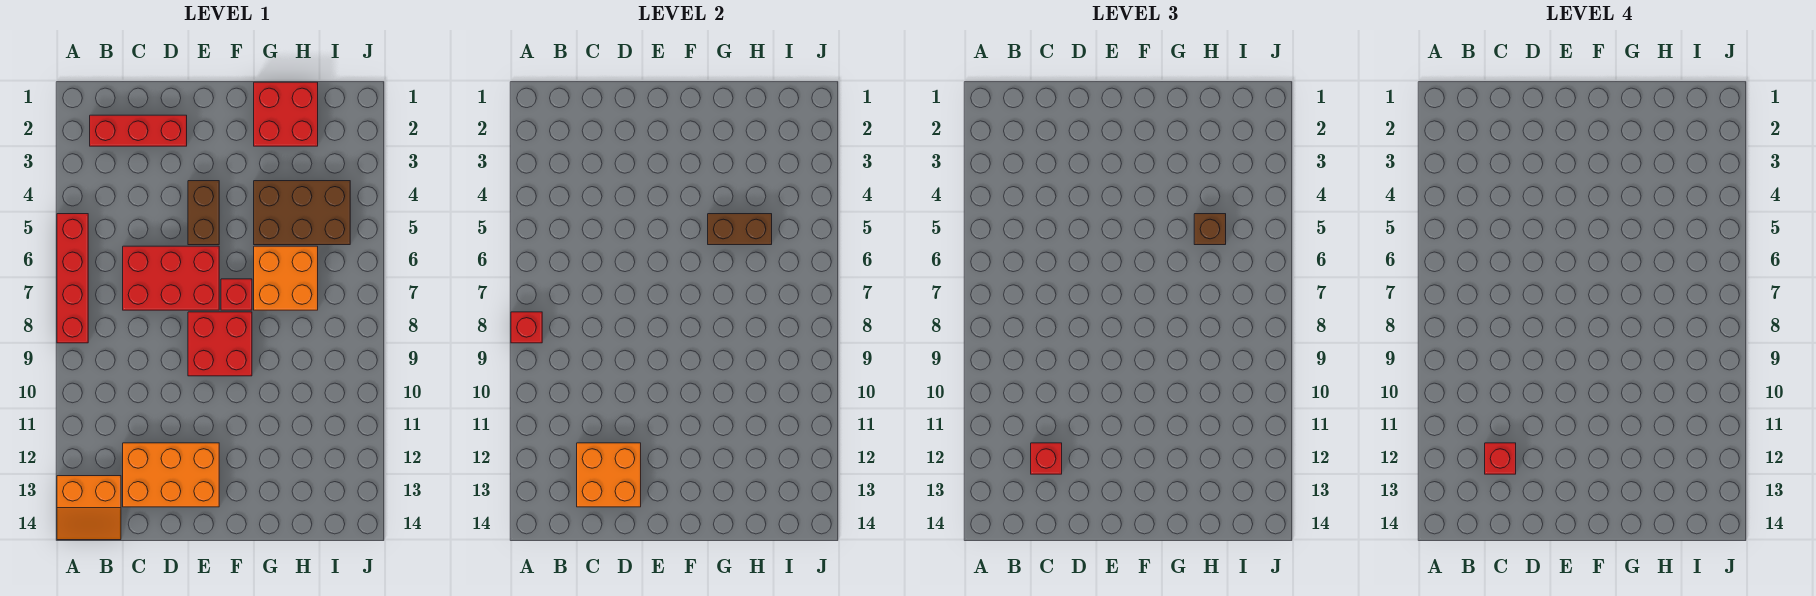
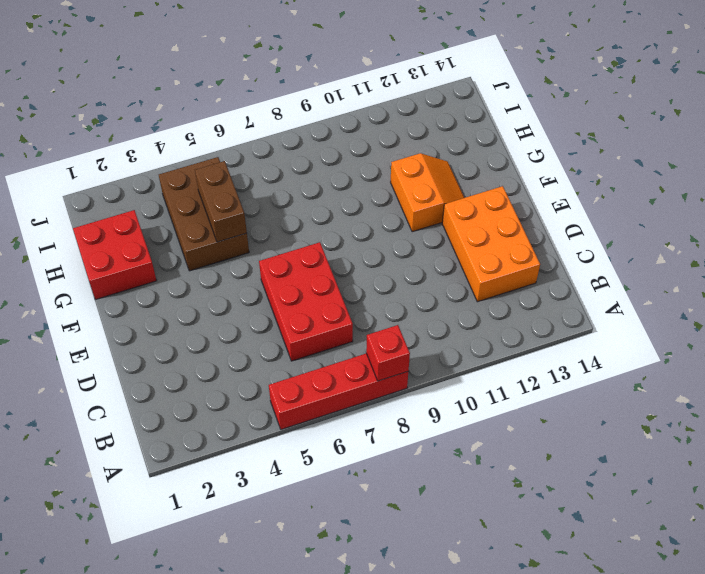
orange slope F11:G12 level 1 top 11 -> orange slope A13:B14 level 1 top 13
none -> red brick B2:D2 level 1
none -> brown brick E4:E5 level 1
none -> red brick E8:F9 level 1

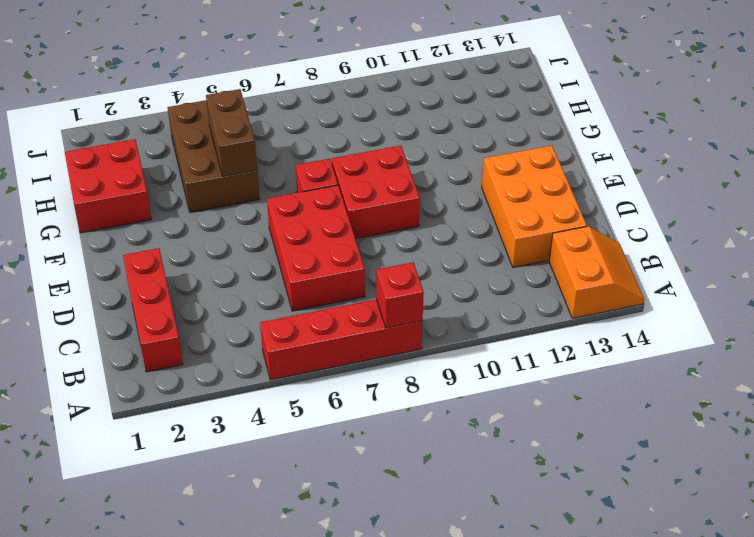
none -> brown brick E4:E5 level 1
none -> orange brick G6:H7 level 1
none -> orange brick C12:D13 level 2

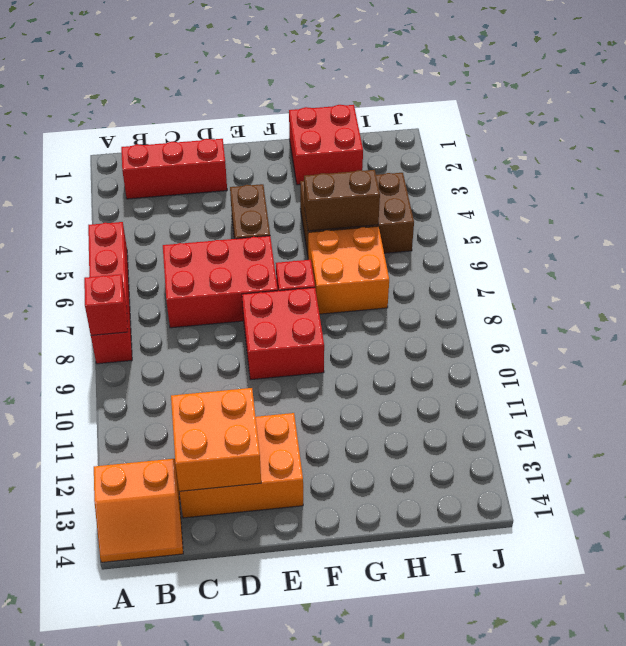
none -> red brick C12 level 3
none -> brown brick H5 level 3
none -> red brick C12 level 4

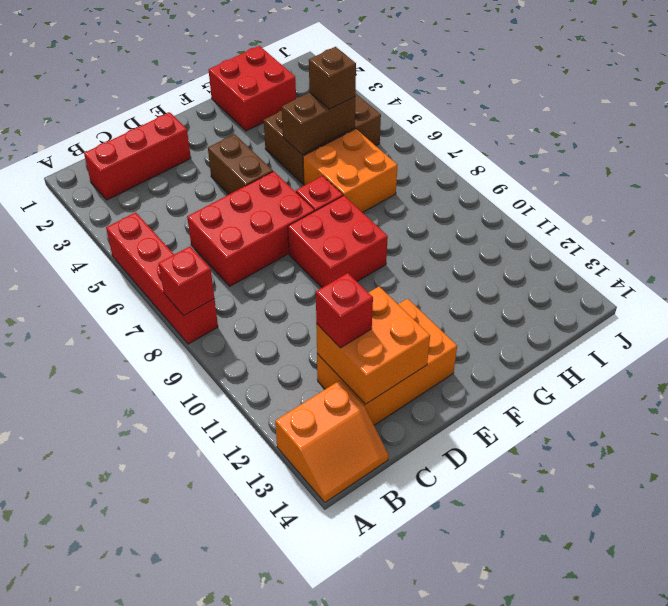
none -> red brick C12 level 4

